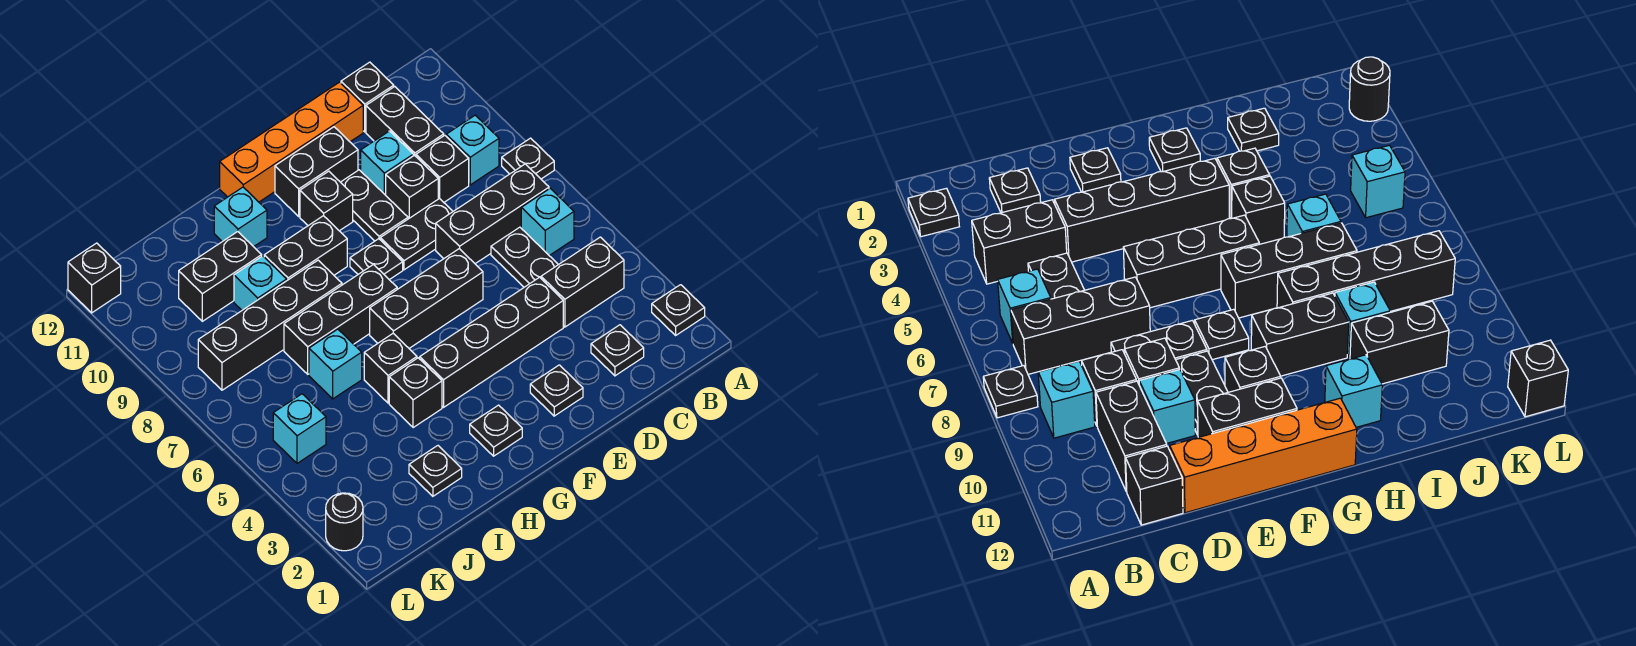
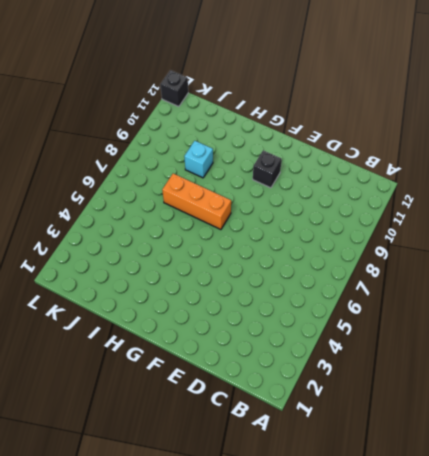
orange brick G7:I7 level 1 -> black brick G7:I7 level 1
none -> black plate A2 level 1
none -> black plate A8 level 1
none -> black brick B4:C4 level 1
none -> cyan brick B6 level 1

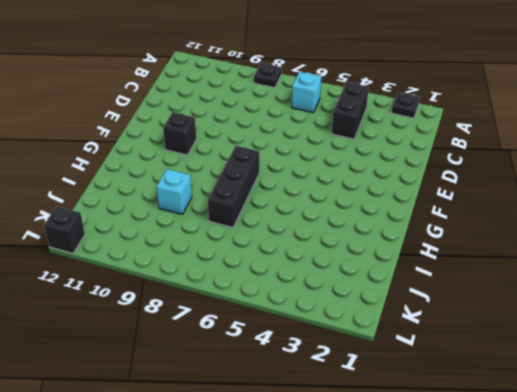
none -> black brick B7:D7 level 1
none -> cyan brick B9 level 1
none -> black plate C2 level 1
none -> black plate C5:C6 level 1

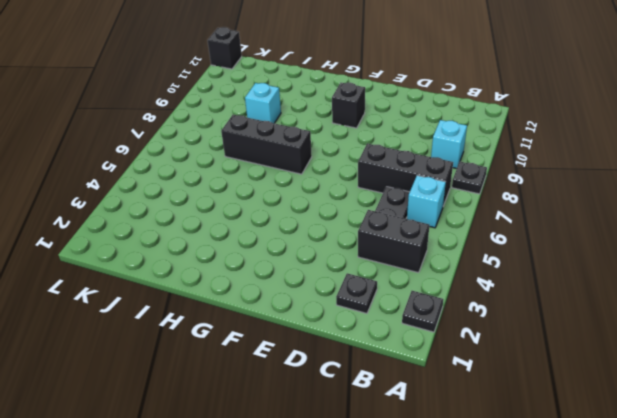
none -> black brick C9 level 1
none -> black brick C10:C11 level 1
none -> black brick C12 level 1
none -> black brick D4:G4 level 1

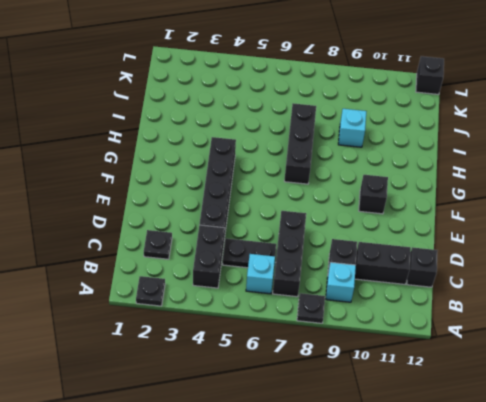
none -> black plate D8:E8 level 1
none -> black brick D9 level 1
none -> cyan brick D10 level 1
none -> orange brick D12:G12 level 1

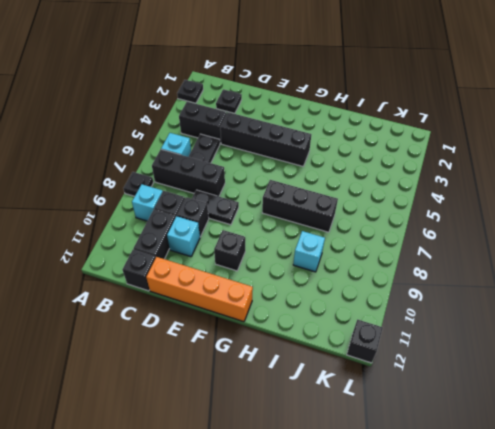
none -> black plate E2 level 1
none -> black brick E6:G6 level 1
none -> black plate E9:E10 level 1
none -> black brick E11:F11 level 1

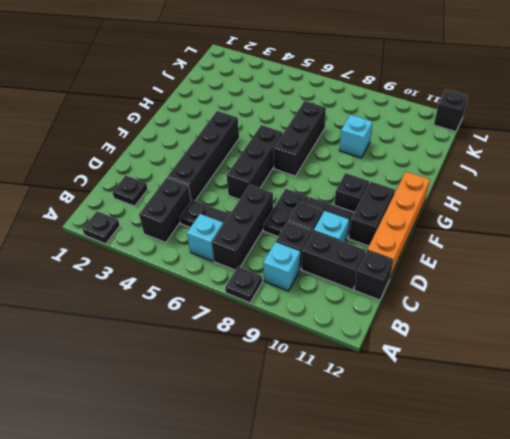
none -> black plate E2 level 1
none -> black plate F8 level 1
none -> black plate G2 level 1
none -> black brick G9:H9 level 1

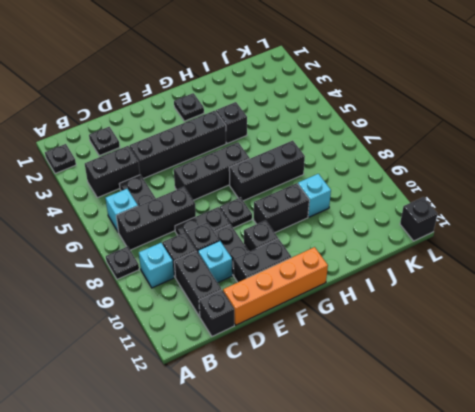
none -> black plate E2 level 1
none -> black brick H5 level 1
none -> black brick H8:K8 level 1
none -> cyan brick H11 level 1

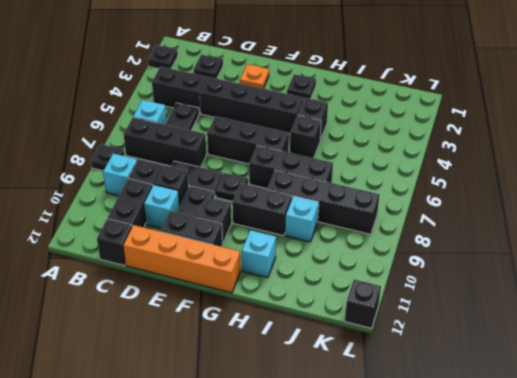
orange plate E2 level 1 -> black plate E2 level 1
none -> black plate I2 level 1
none -> cyan brick I6 level 1
none -> black brick I10:J10 level 1
none -> cyan brick K5 level 1

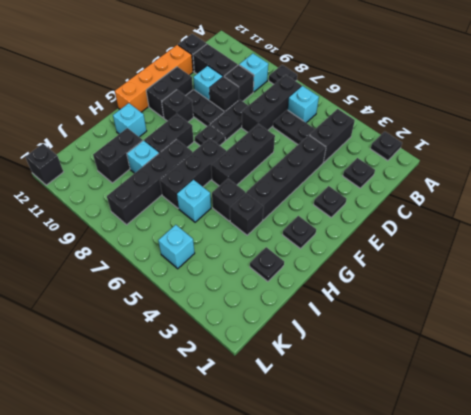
none -> black round brick L2 level 1

